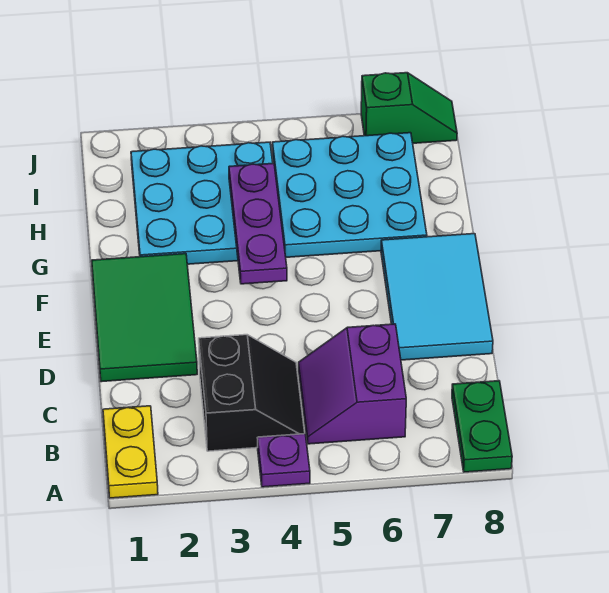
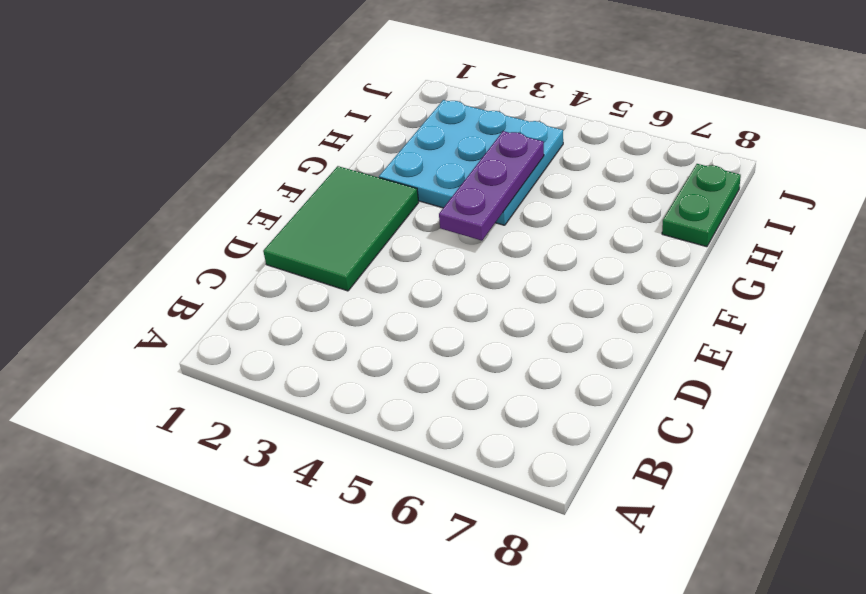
green plate H8:I8 level 1 -> green plate A8:B8 level 1
none -> yellow plate A1:B1 level 1
none -> purple plate A4 level 1

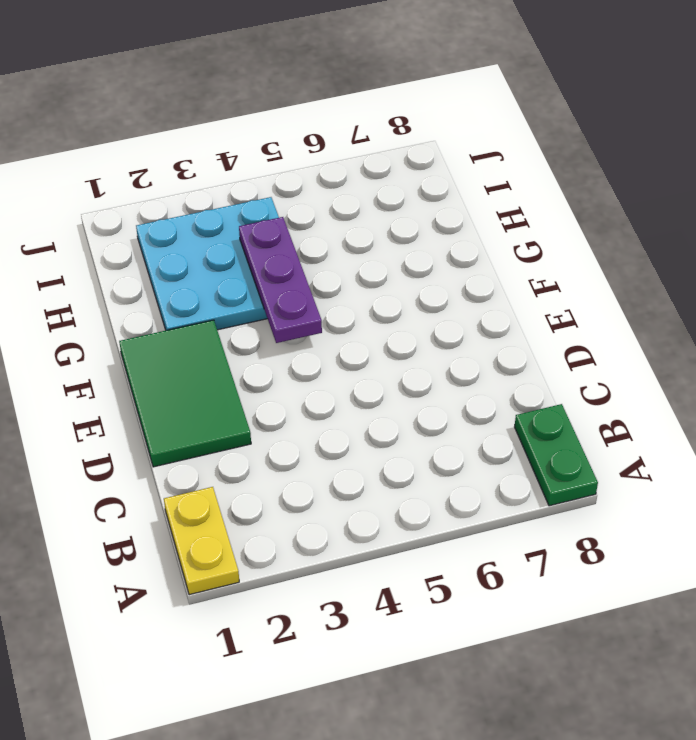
none -> purple plate A4 level 1
none -> black slope B3:C4 level 1 top 3

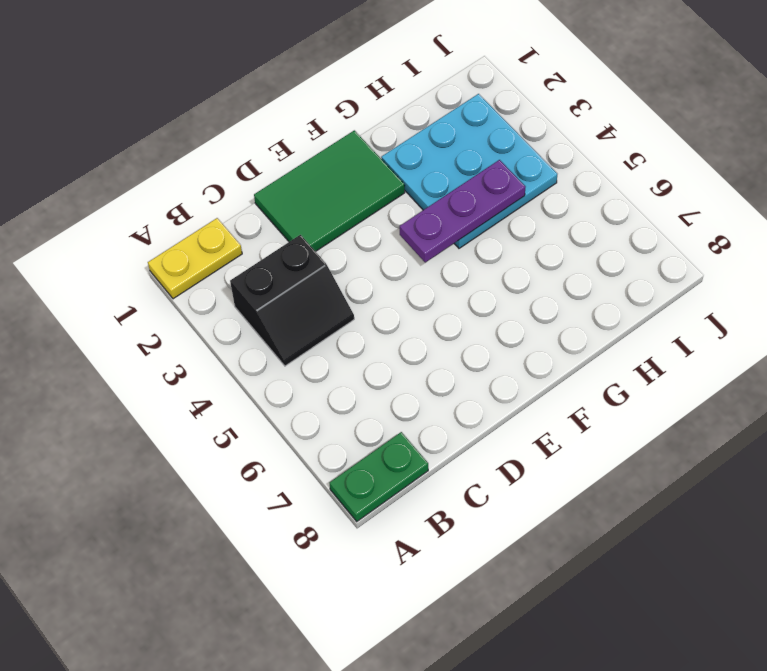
none -> purple plate A4 level 1
none -> purple slope B5:C6 level 1 top 6

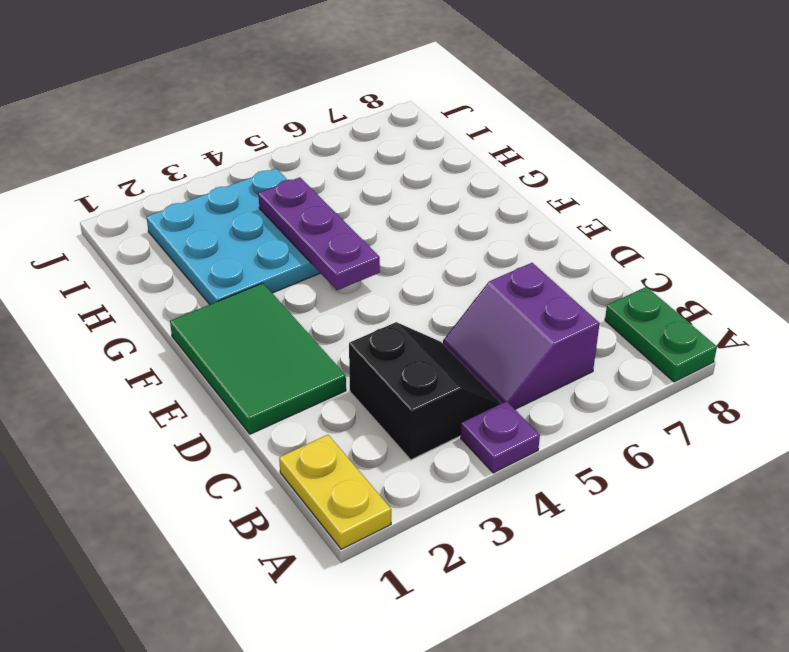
none -> cyan tile D7:F8 level 1
none -> cyan plate G5:I7 level 1

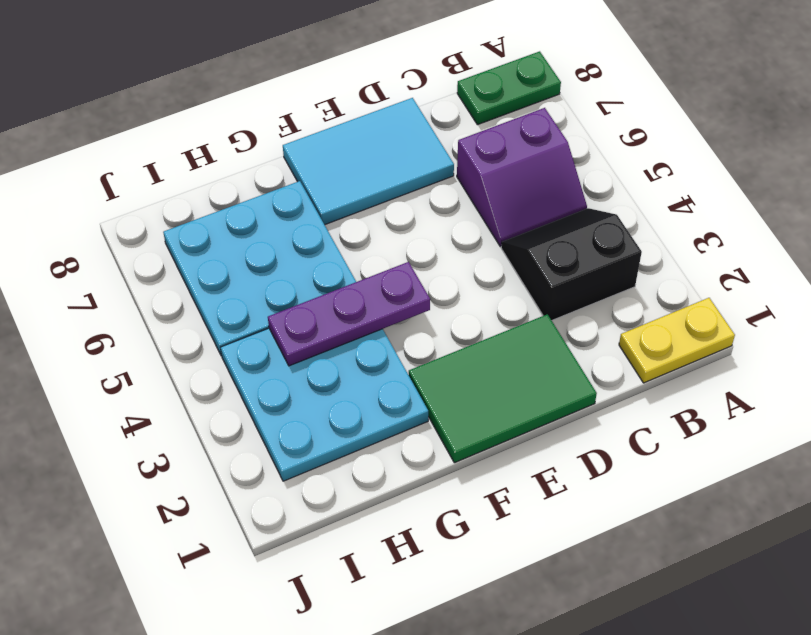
none -> purple plate A4 level 1
none -> green slope J7:J8 level 1 top 7

